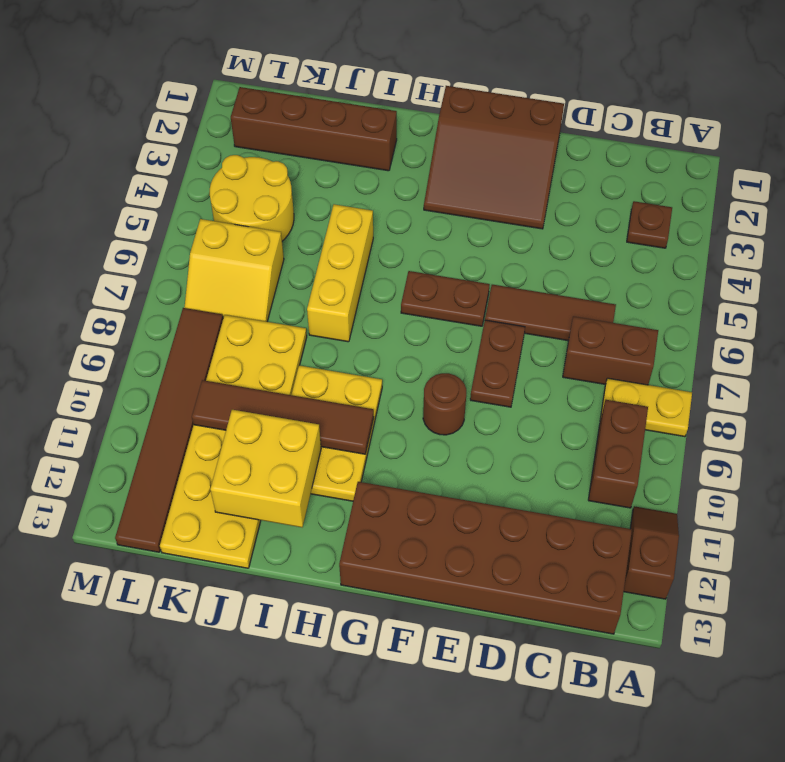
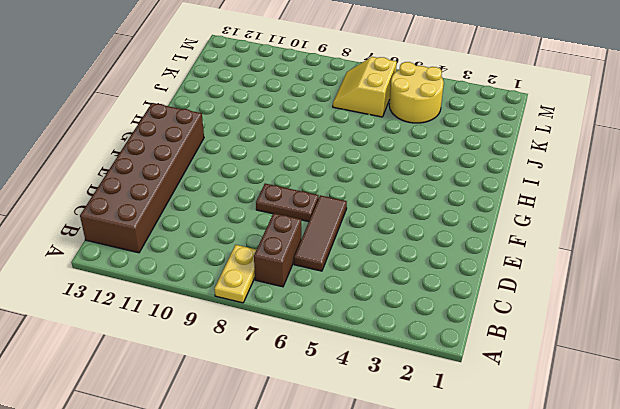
none -> brown slope A11:A12 level 1 top 12
none -> brown plate B3 level 1
none -> brown brick B9:B10 level 1

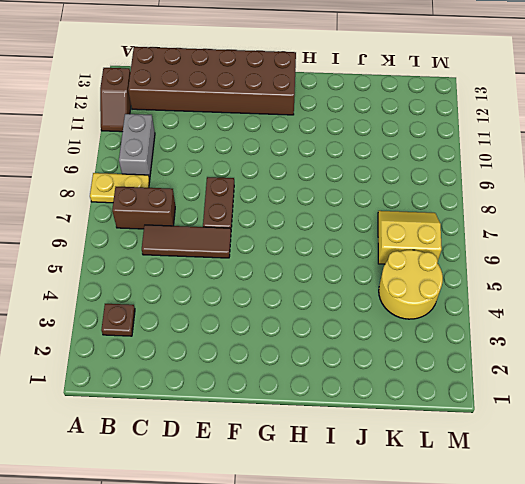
grey brick B9:B10 level 1 -> brown brick B9:B10 level 1
none -> brown slope E1:G3 level 1 top 1
none -> brown plate F6:G6 level 1
none -> brown round brick F9 level 1

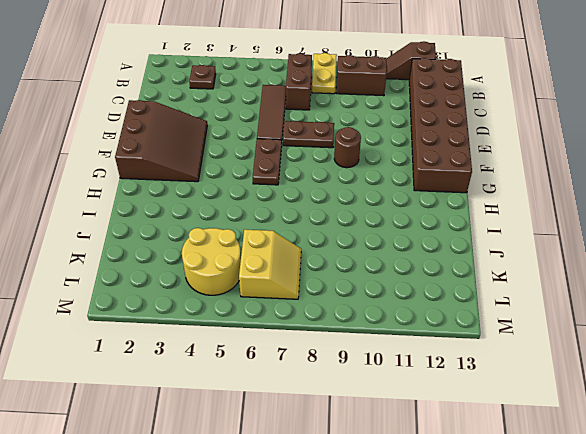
none -> yellow plate H9:I11 level 1
none -> brown brick I2:L2 level 1
none -> yellow brick I5:I7 level 1

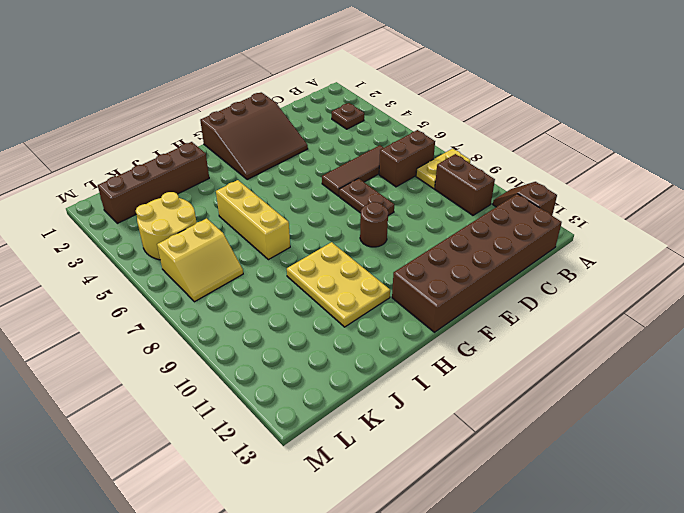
none -> brown plate F6:G6 level 1
none -> yellow plate J8:K13 level 1
none -> brown tile L8:L13 level 1

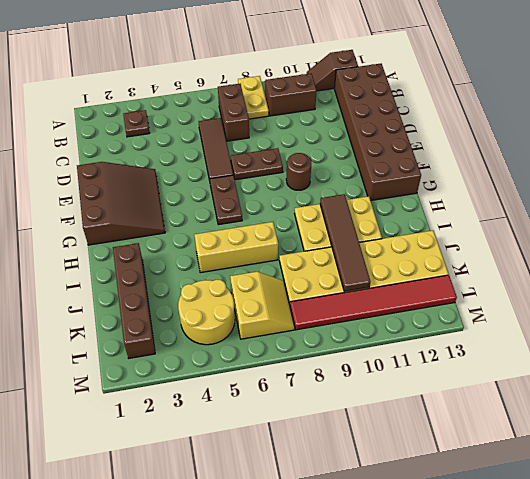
red tile L8:L13 level 1 -> brown tile L8:L13 level 1
none -> yellow brick I11:J12 level 2

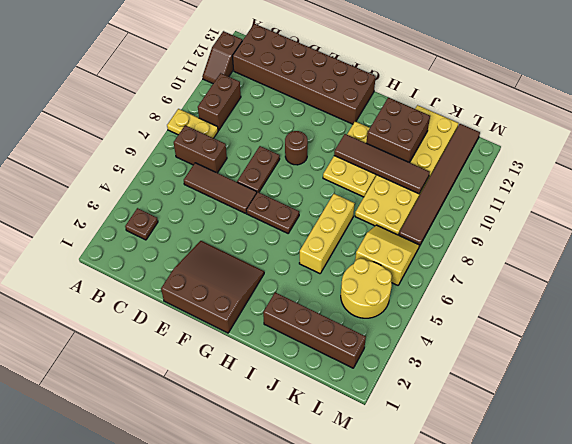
brown brick I11:J12 level 2 -> yellow brick I11:J12 level 2

